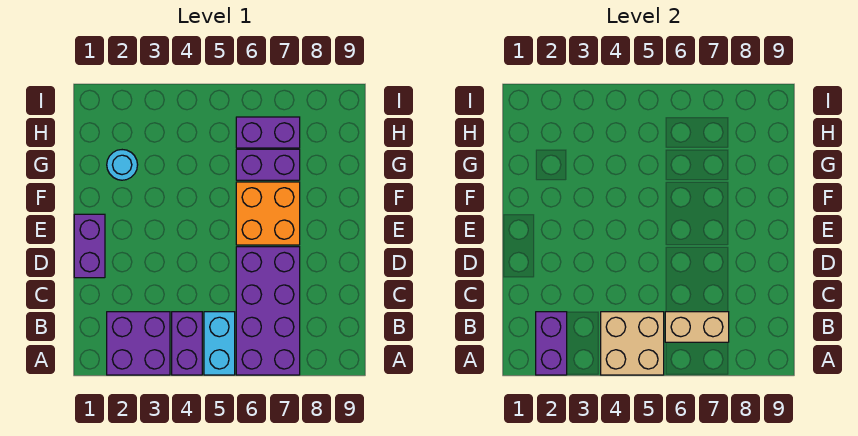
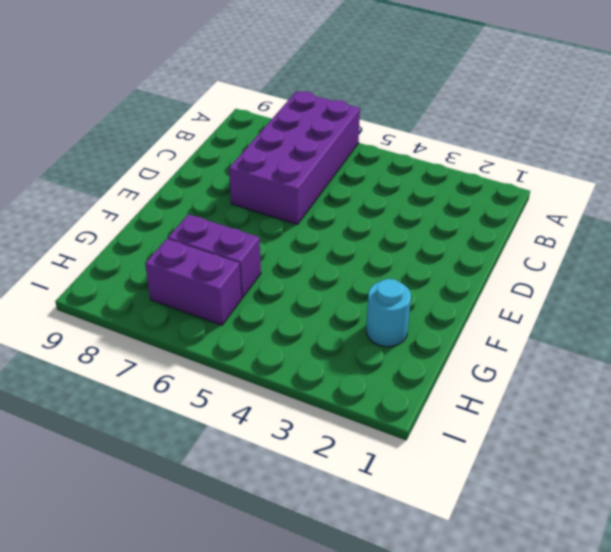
none -> purple brick A2:B3 level 1
none -> purple brick A4:B4 level 1
none -> cyan brick A5:B5 level 1

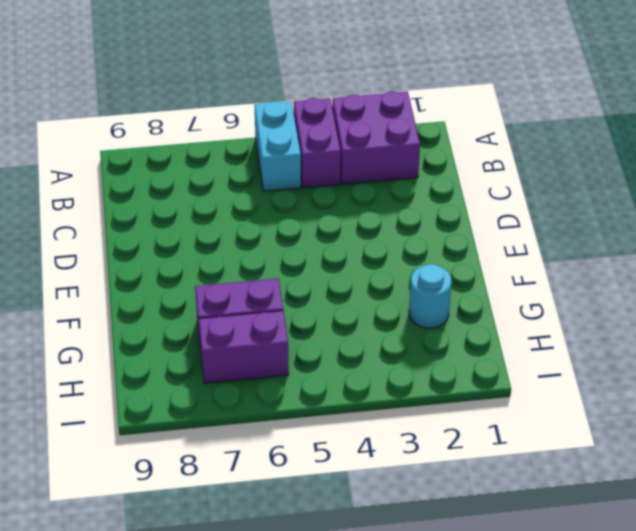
none -> purple brick A6:D7 level 1
none -> purple brick D1:E1 level 1
none -> orange brick E6:F7 level 1

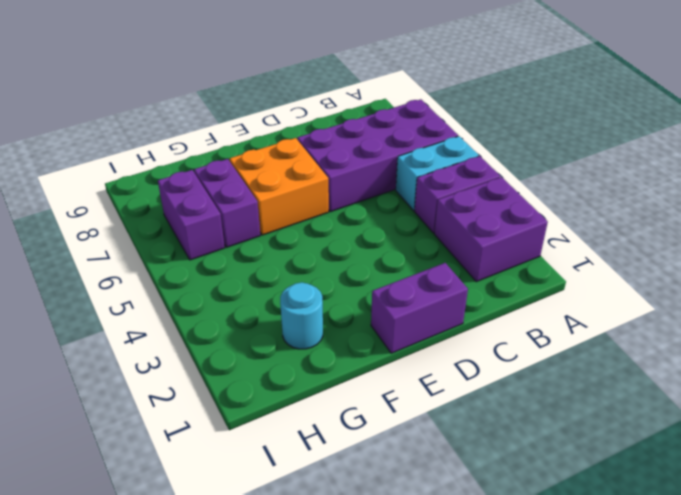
none -> purple brick A2:B2 level 2
none -> tan brick A4:B5 level 2
none -> tan brick B6:B7 level 2

